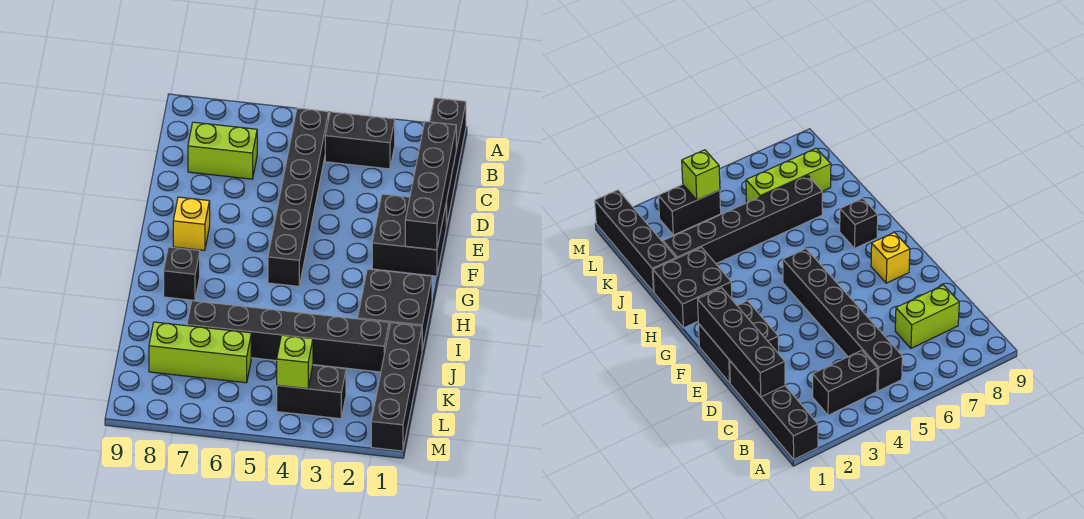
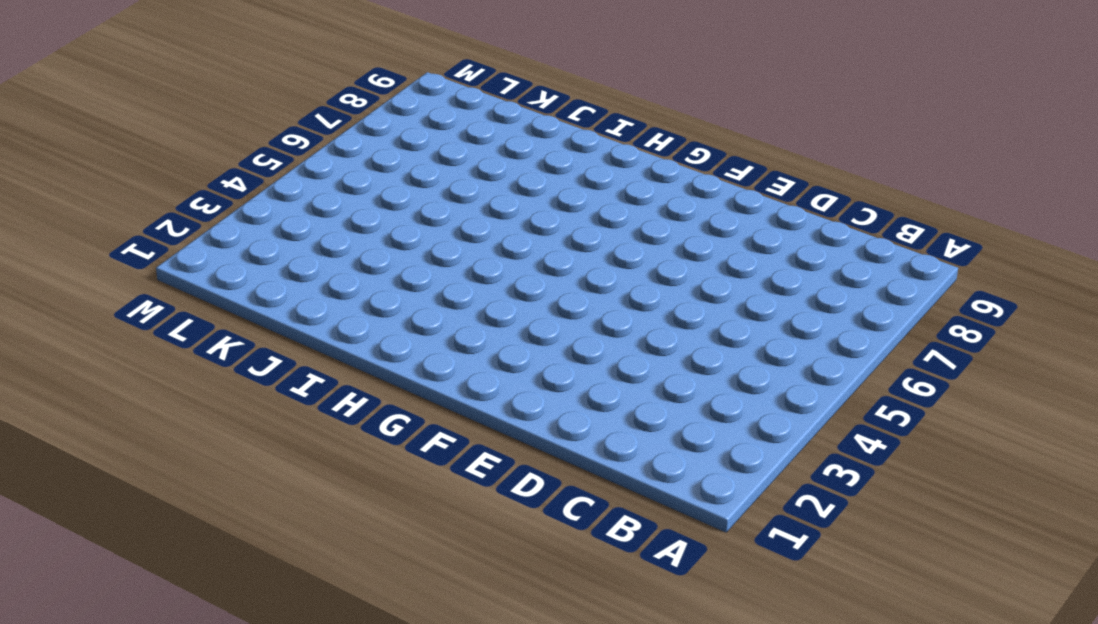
none -> black brick A1:D1 level 1
none -> black brick B3:B4 level 1
none -> black brick B5:G5 level 1

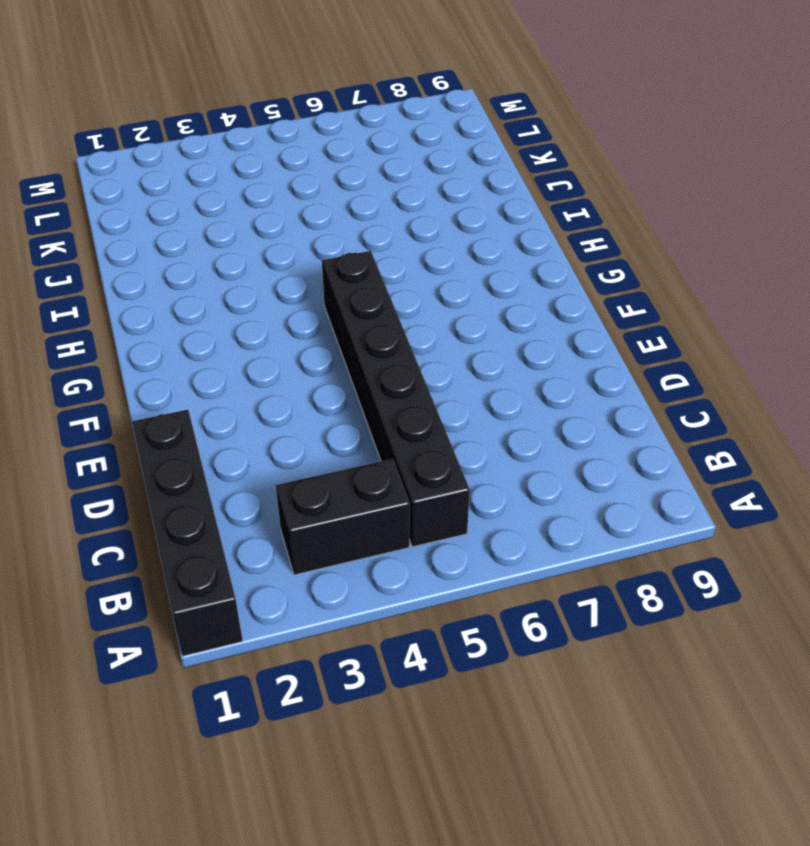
none -> lime brick C7:C8 level 1
none -> black brick E1:F2 level 1
none -> yellow brick F8 level 1

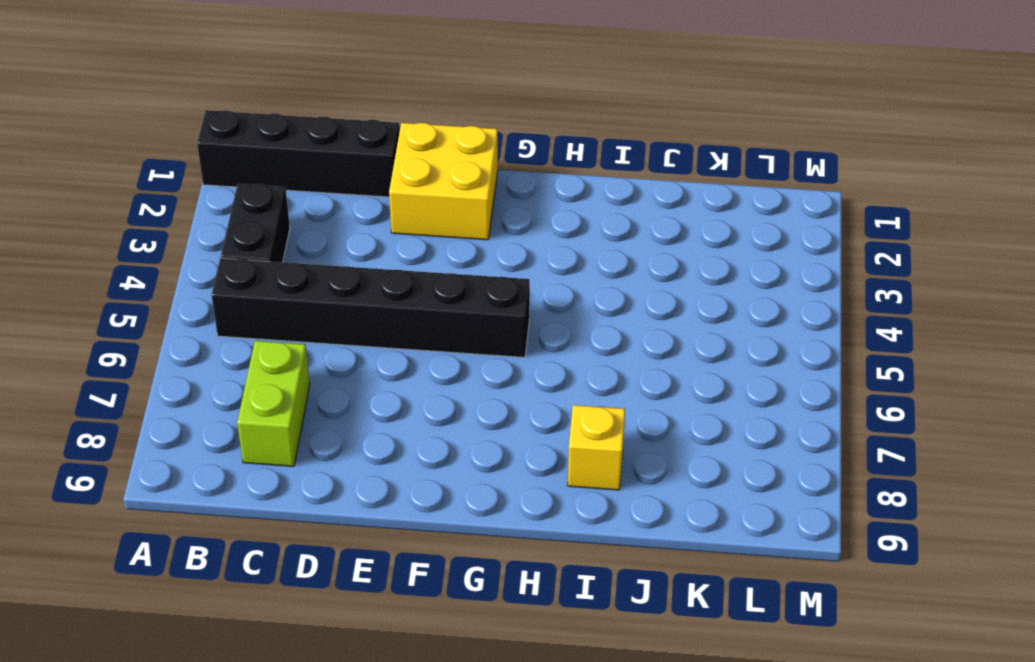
yellow brick E1:F2 level 1 -> black brick E1:F2 level 1
yellow brick I8 level 1 -> yellow brick F8 level 1
none -> black brick H1:I2 level 1
none -> black brick H8 level 1
none -> black brick J1:M1 level 1

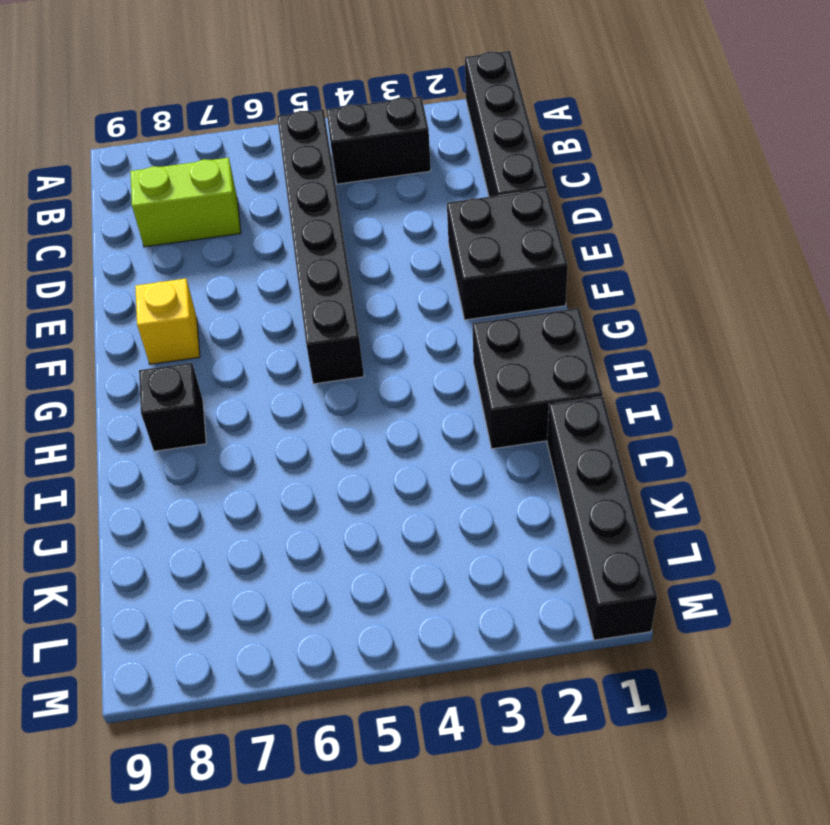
none -> black brick J2:J7 level 1
none -> lime brick K6:K8 level 1
none -> black brick L3:L4 level 1

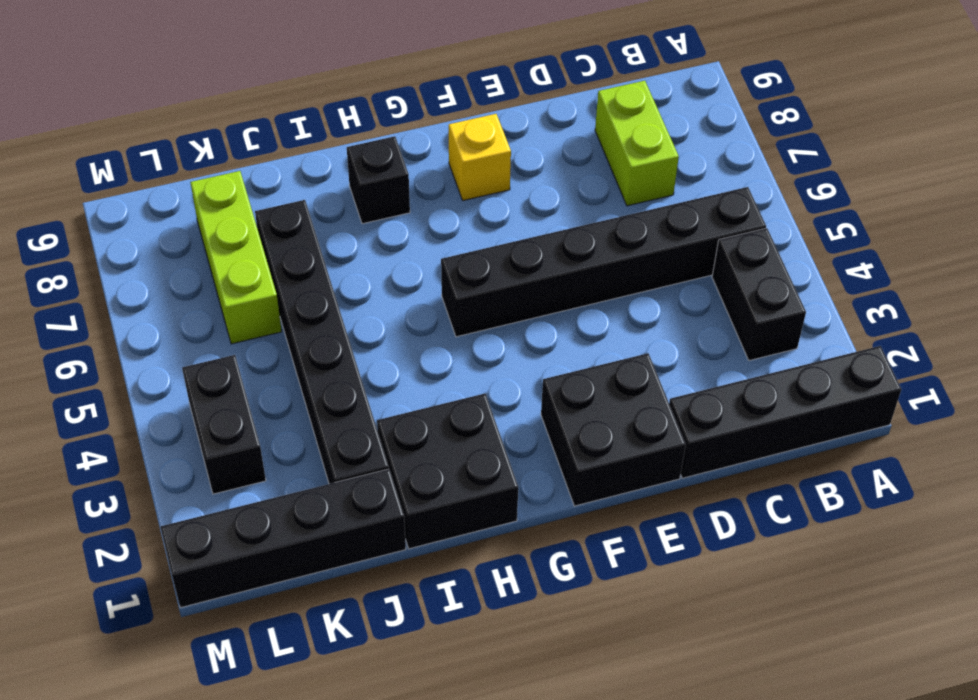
none -> black brick C1:F1 level 2
none -> lime brick L4 level 2

